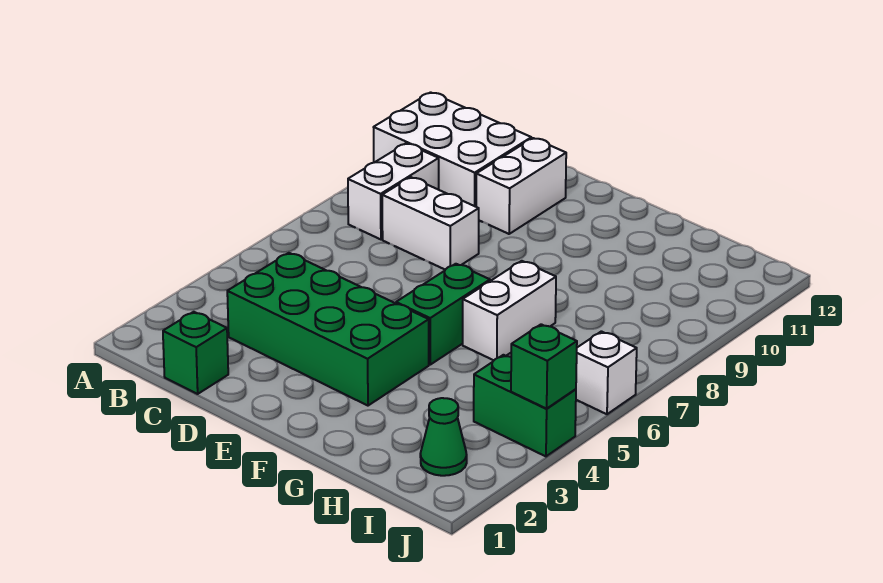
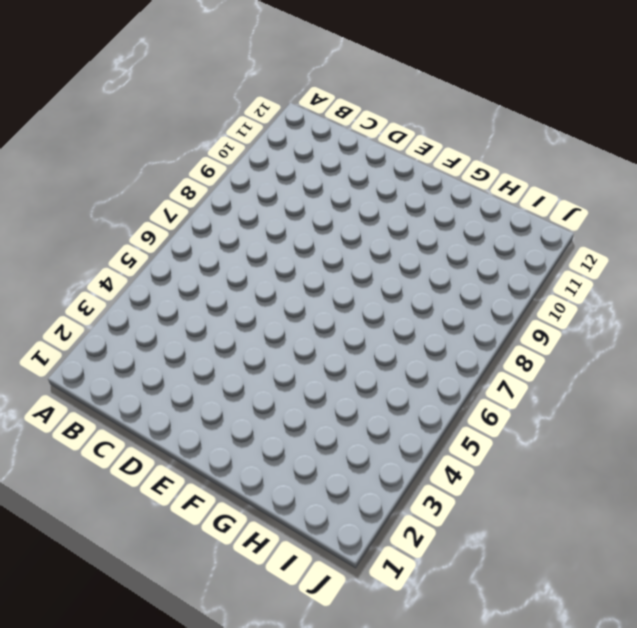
none -> white brick A10:C11 level 1
none -> white brick B8:B9 level 1
none -> green brick C1 level 1

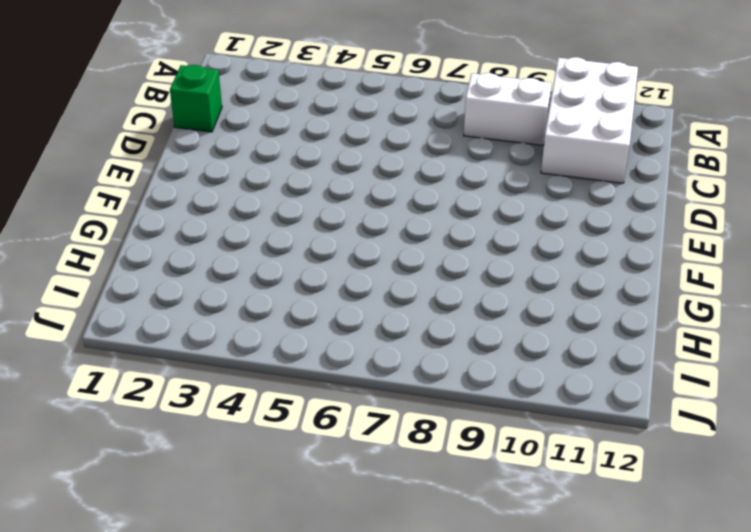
none -> green brick C3:F4 level 1
none -> white brick C8:D8 level 1
none -> white brick D10:D11 level 1

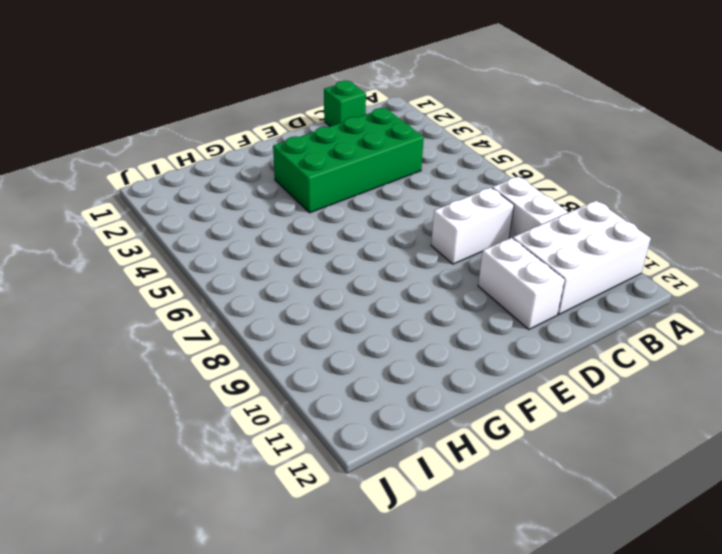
none -> green brick F5:F6 level 1
none -> white brick G6:G7 level 1
none -> green cone I2 level 1

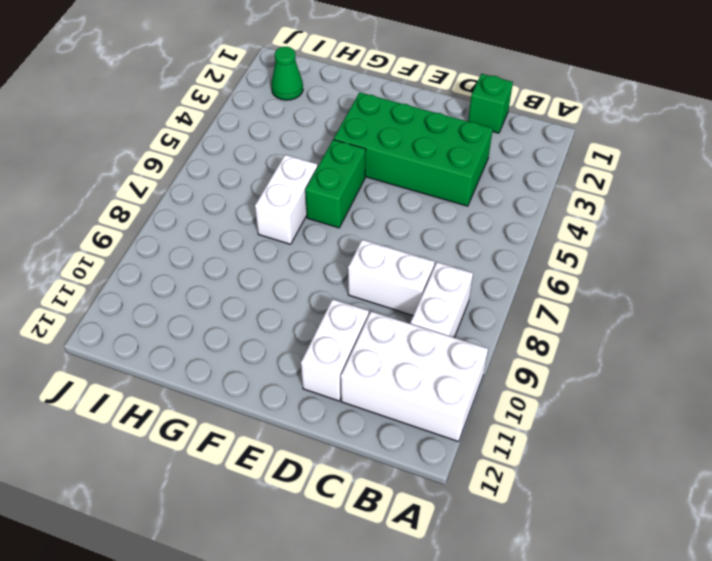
none -> green brick I4:J4 level 1
none -> white brick J6 level 1
none -> green brick J4 level 2

